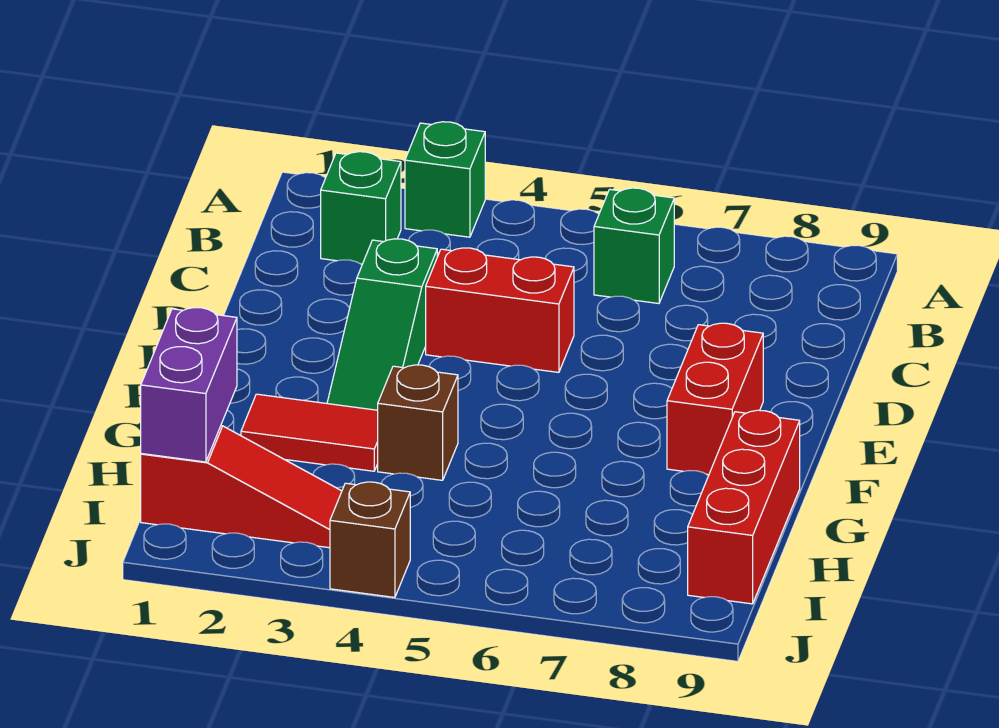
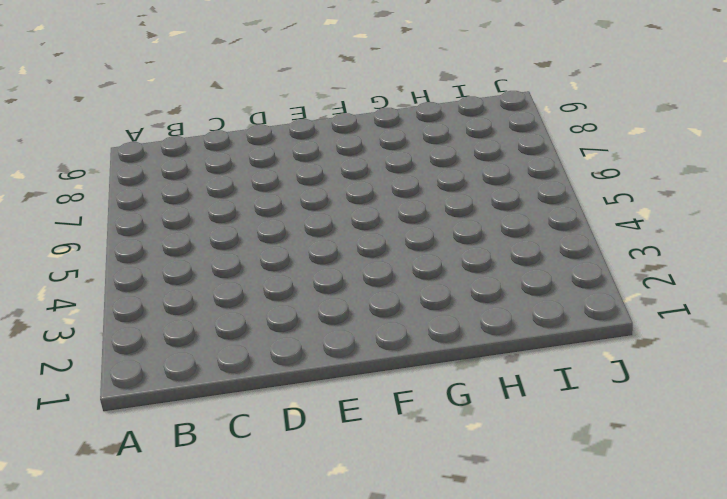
none -> green brick A3 level 1
none -> green brick B2 level 1
none -> green brick B6 level 1

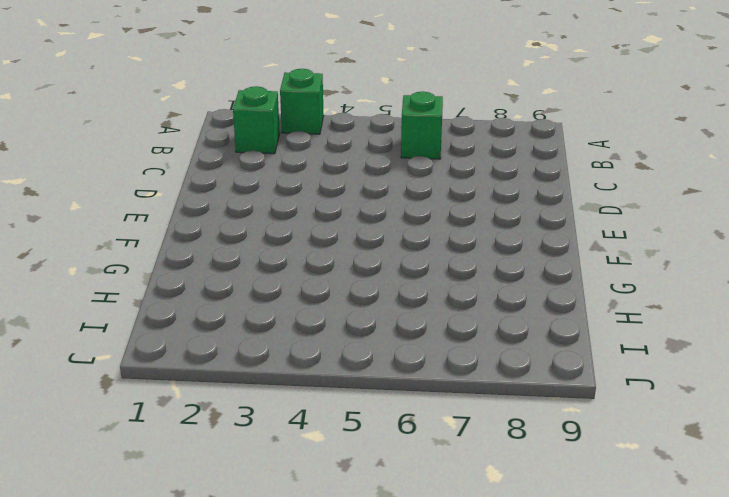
none -> green slope D3:F3 level 1 top D
none -> red brick D4:D5 level 1
none -> red brick E8:F8 level 1

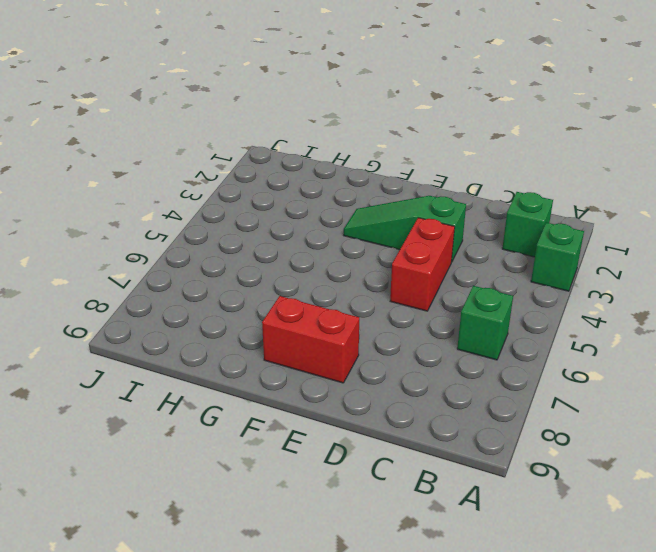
none -> red tile G2:G3 level 1
none -> brown brick G4 level 1
none -> red brick G9:I9 level 1

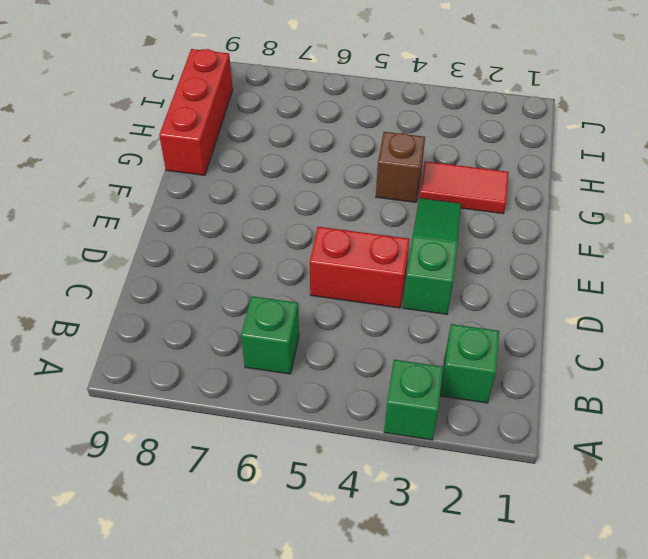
none -> red brick E8:F8 level 1
none -> red slope I1:I3 level 1 top 1
none -> brown brick J4 level 1

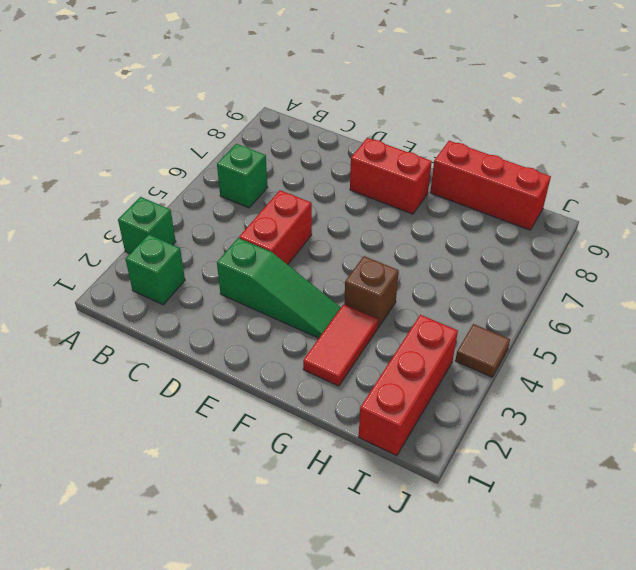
red brick I1:I3 level 1 -> red slope I1:I3 level 1 top 1
brown tile J4 level 1 -> brown brick J4 level 1
none -> purple brick H1:I1 level 2

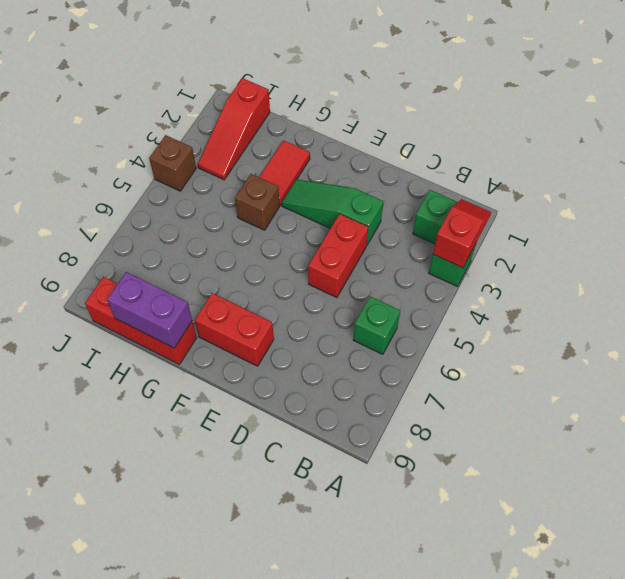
red slope A2:A3 level 2 top 3 -> none
purple brick G9:H9 level 2 -> purple brick H1:I1 level 2

